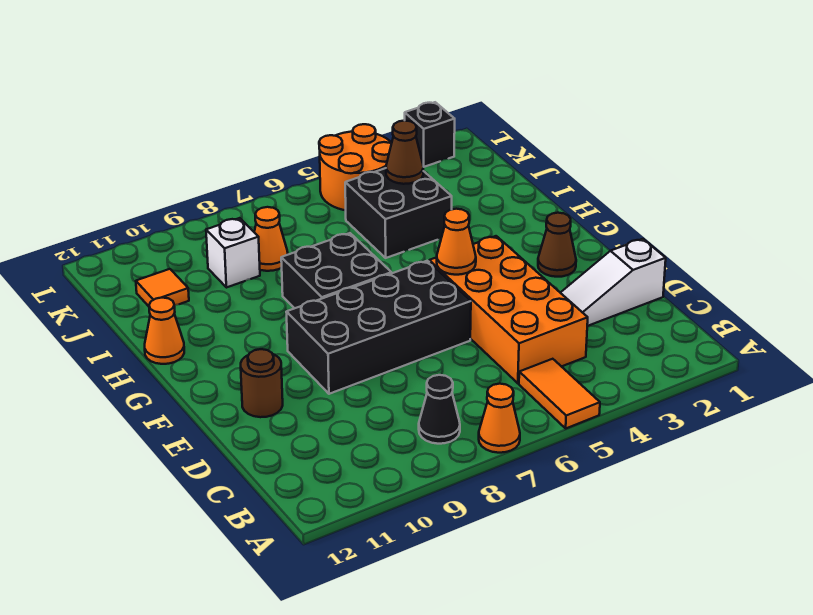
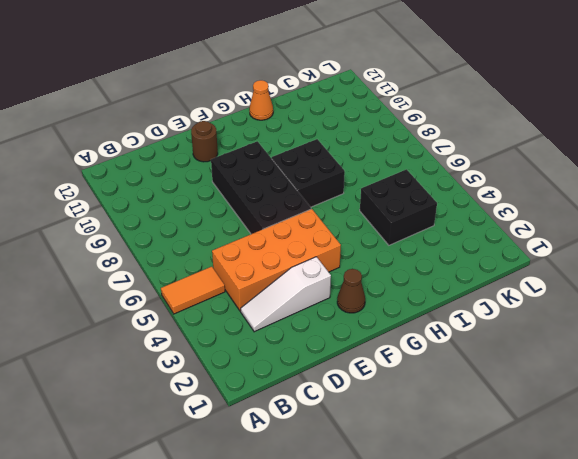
white slope C3:E3 level 1 top E -> white slope D1:D3 level 1 top 1
none -> orange cone A7 level 1
none -> black cone B8 level 1
none -> orange cone J8 level 1

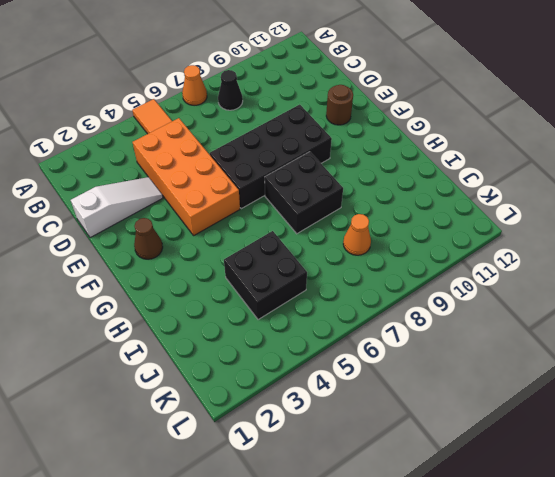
none -> orange cone H12 level 1
none -> white brick J9 level 1
none -> orange tile J11 level 1

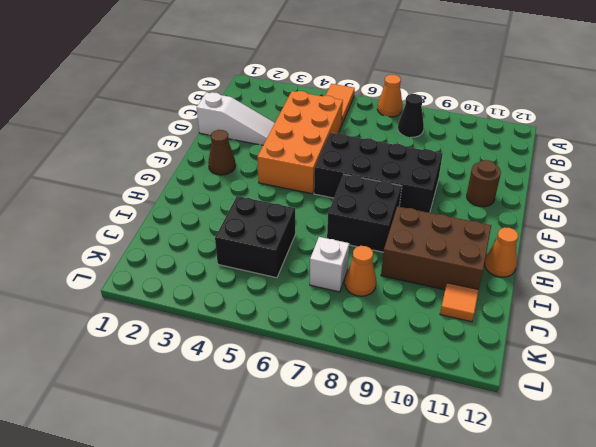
brown brick H9:I11 level 1 -> none
white brick J7 level 1 -> white brick J9 level 1
none -> orange round brick K4:L5 level 1
none -> black brick L2 level 1
none -> orange cone F5 level 2

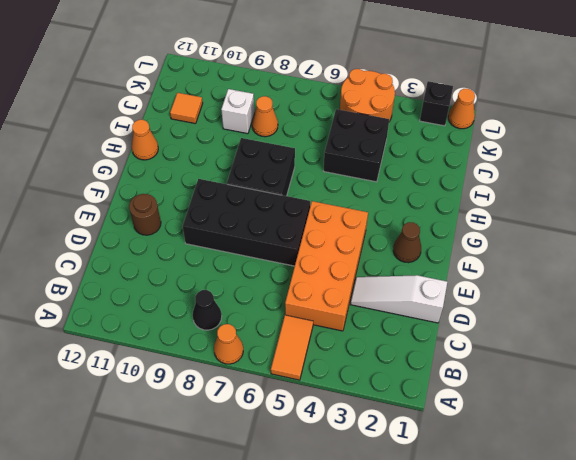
orange cone L1 level 1 -> orange cone F5 level 2
none -> brown cone J4 level 2

